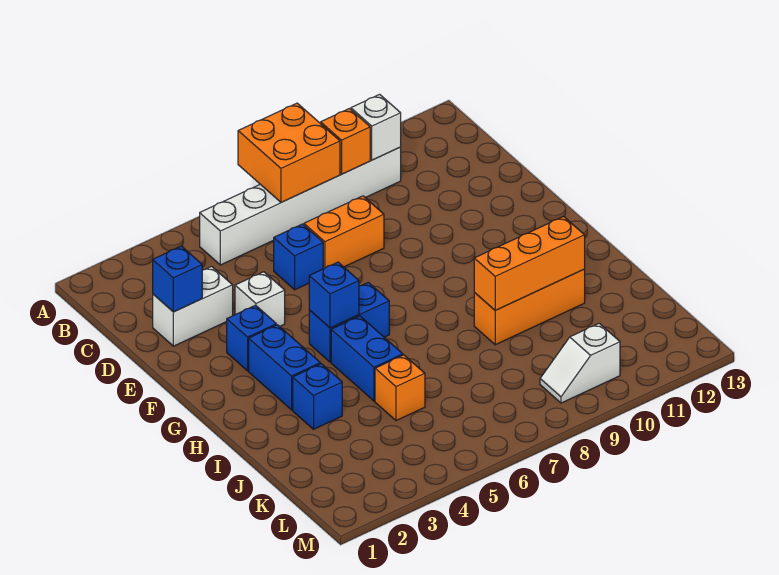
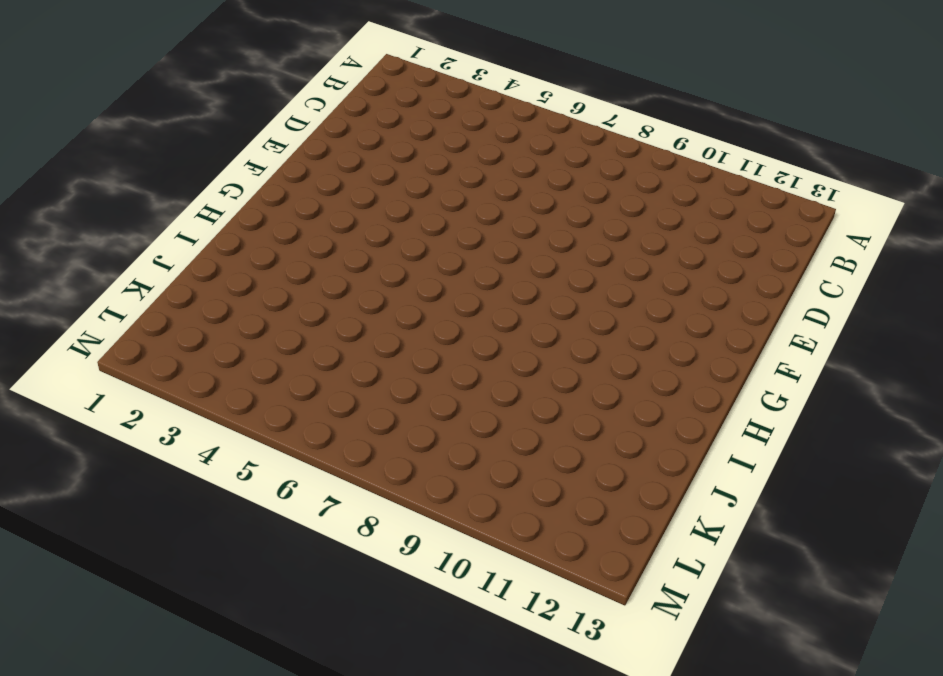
none -> white brick B5:B10 level 1
none -> white brick D2:D3 level 1
none -> blue brick D6 level 1

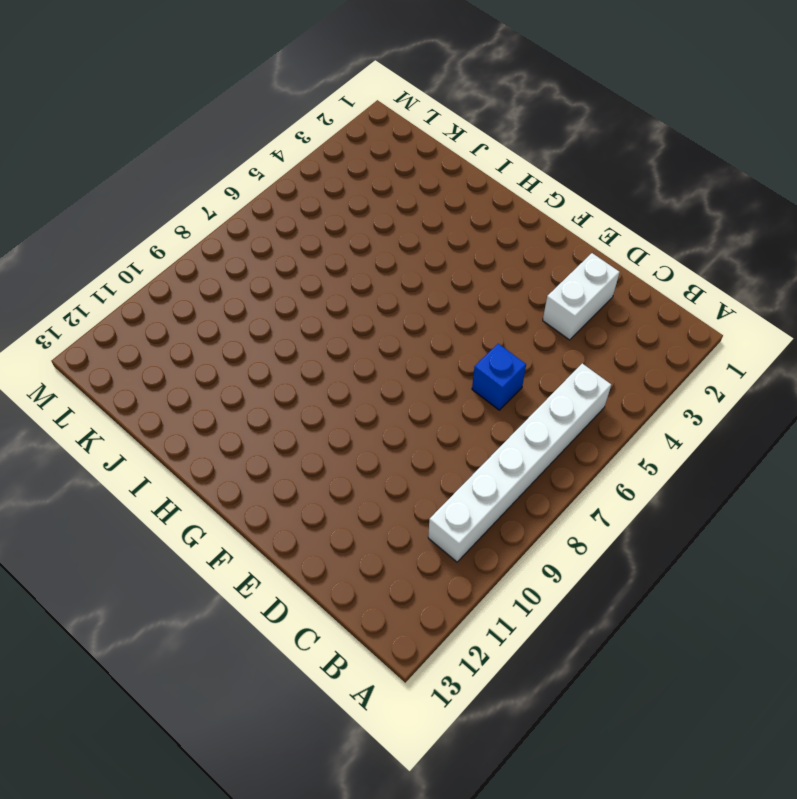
none -> orange brick D7:D8 level 1
none -> white brick E4 level 1
none -> blue brick F3 level 1

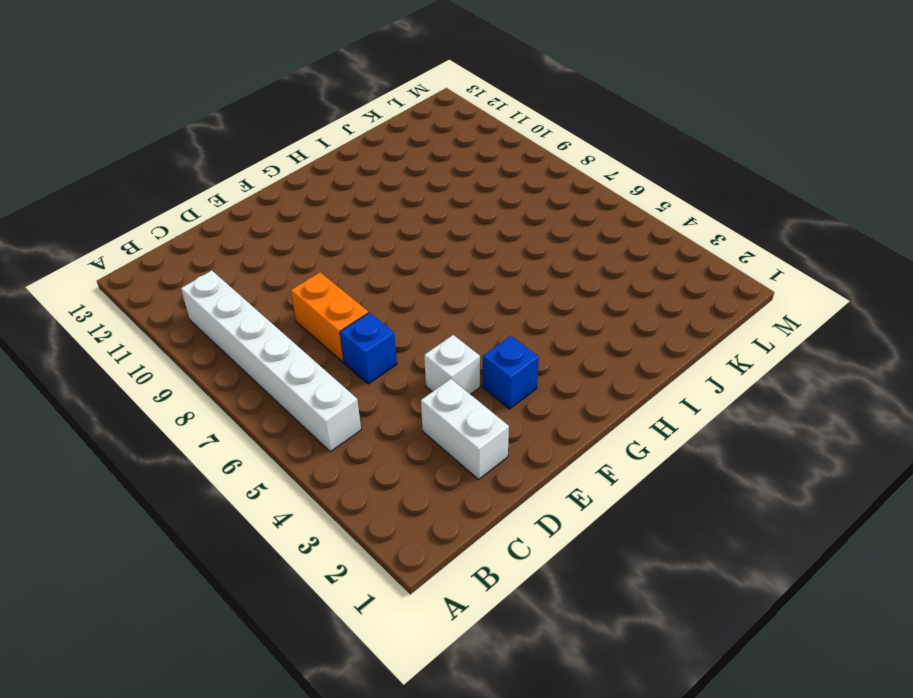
none -> blue brick G3:H3 level 1
none -> blue brick G5:G6 level 1
none -> blue brick H5:I5 level 1

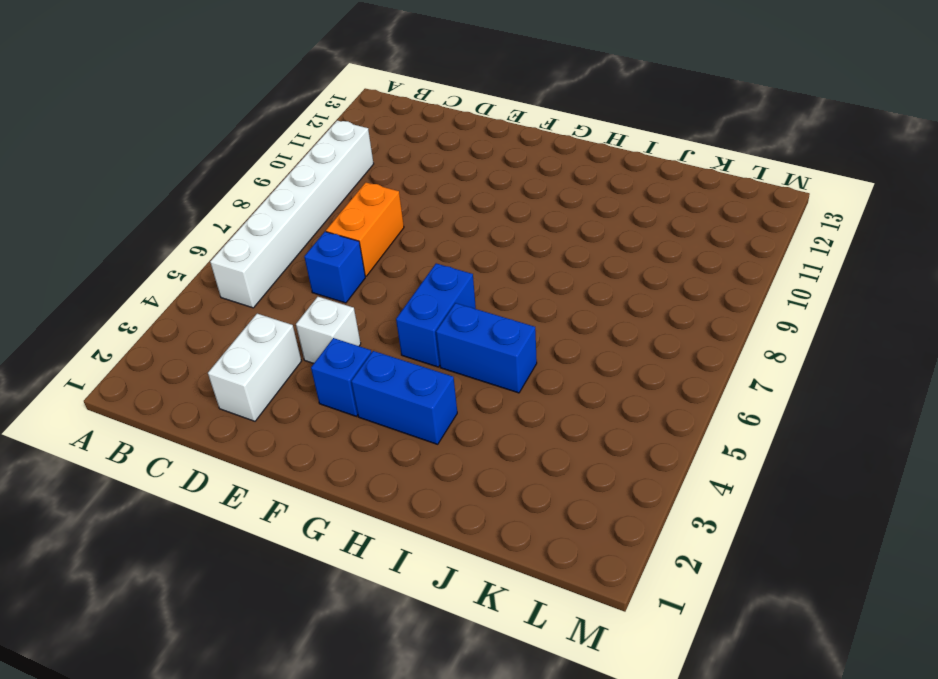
none -> blue brick I3 level 1
none -> orange brick I9:I11 level 1
none -> orange brick J5 level 1

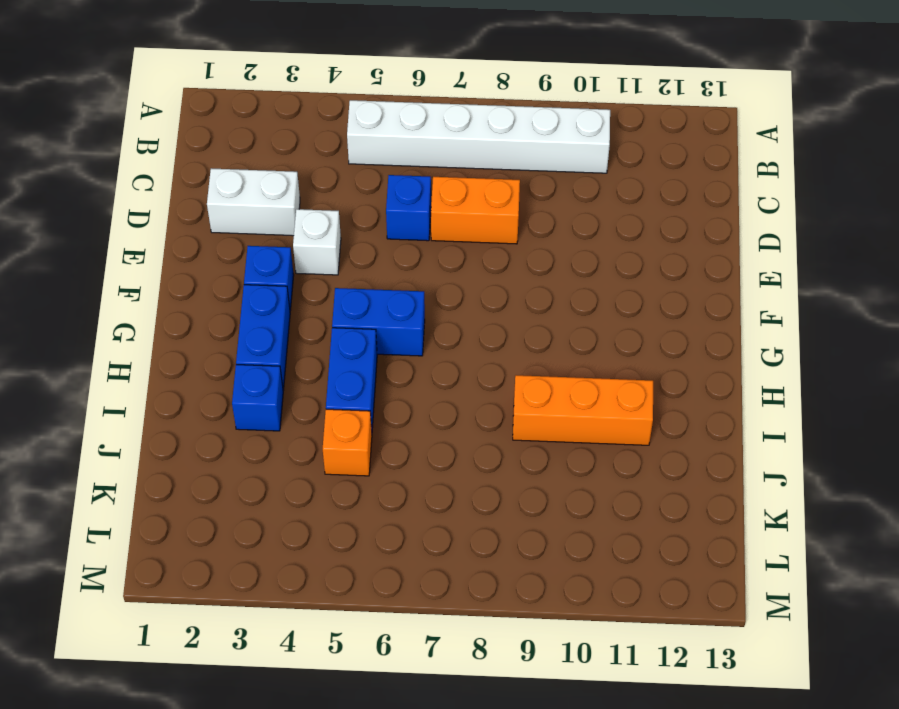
none -> white slope L9:L10 level 1 top 10
none -> orange brick A7:B8 level 2
none -> orange brick B9 level 2

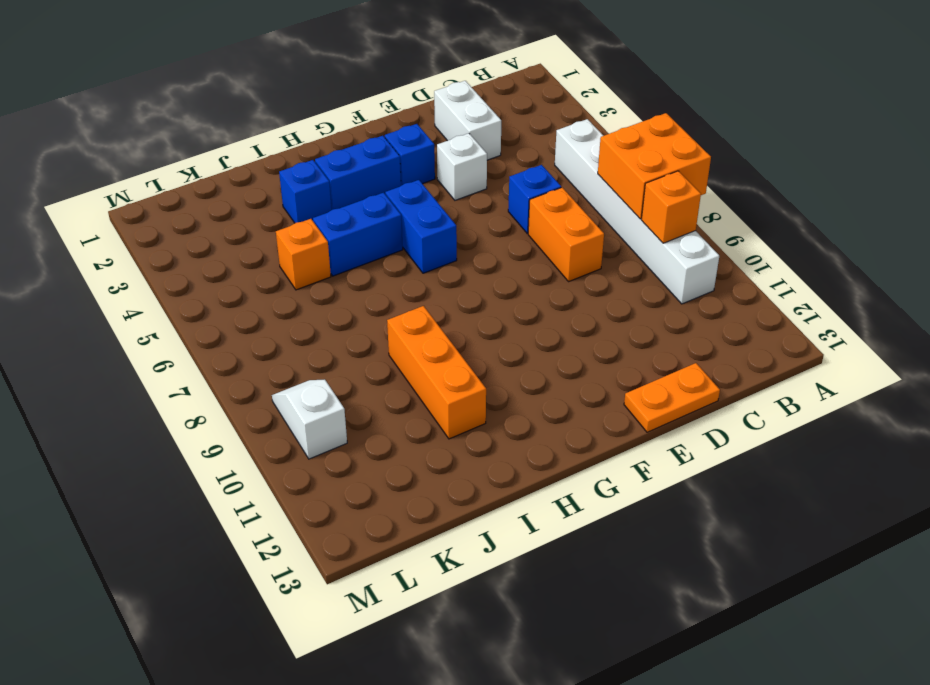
orange plate D13:E13 level 1 -> none
none -> white brick B10 level 2
none -> blue brick D2 level 2
none -> blue brick G5 level 2

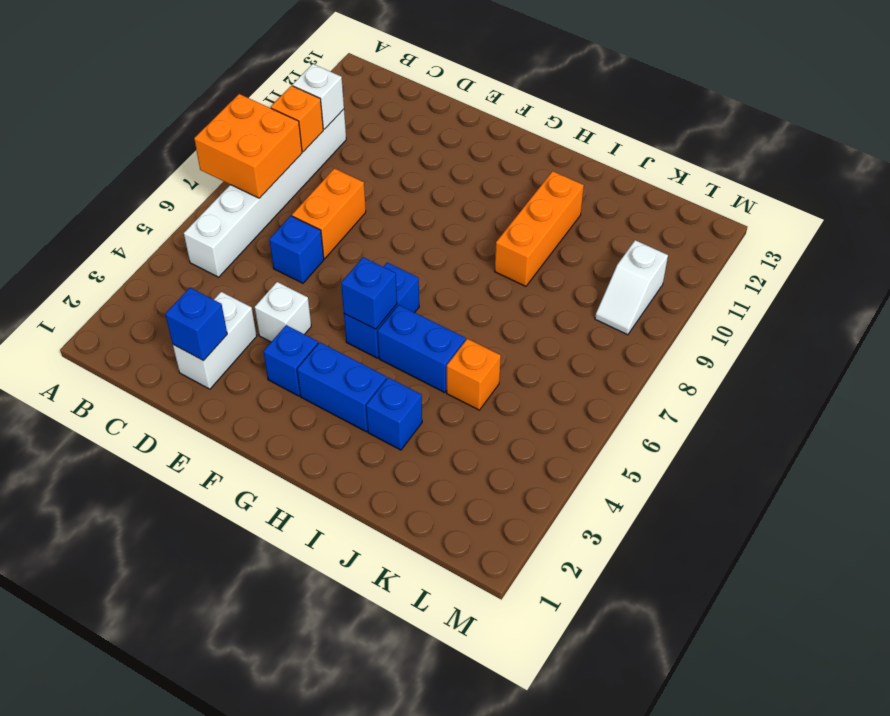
none -> orange brick I9:I11 level 2

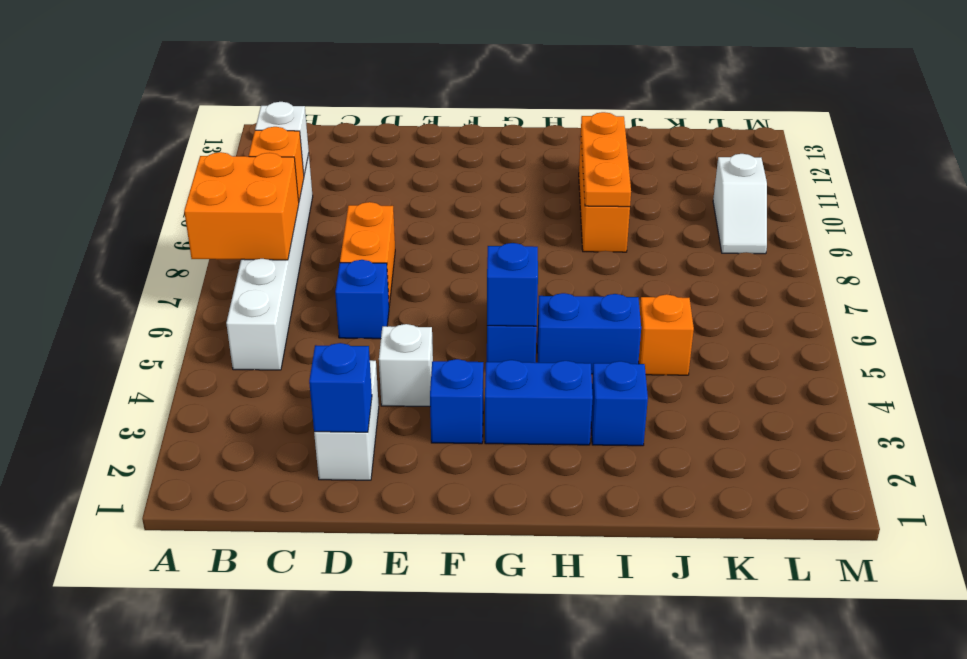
orange plate I9:I11 level 2 -> orange brick I9:I11 level 2

